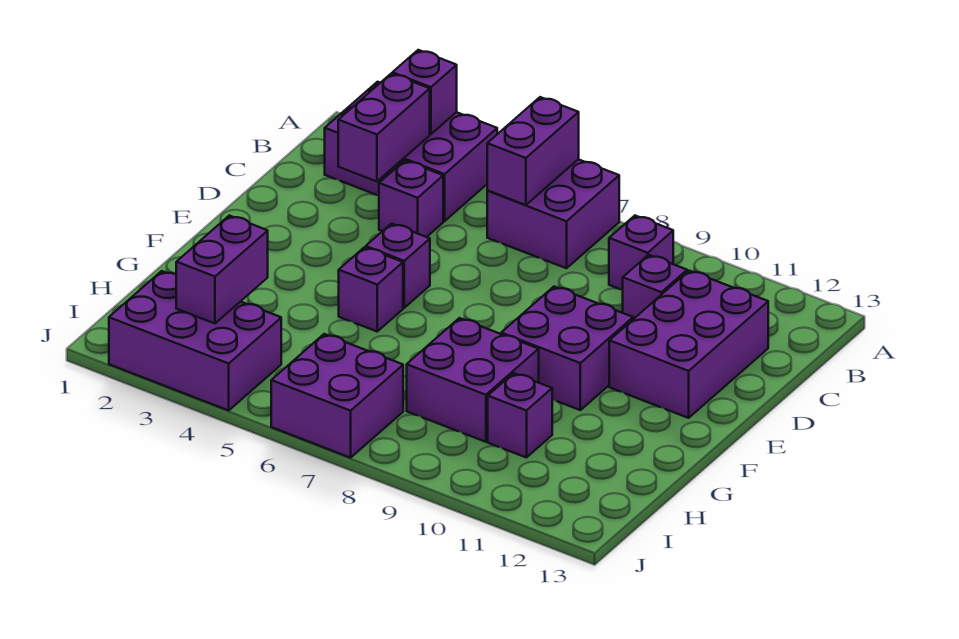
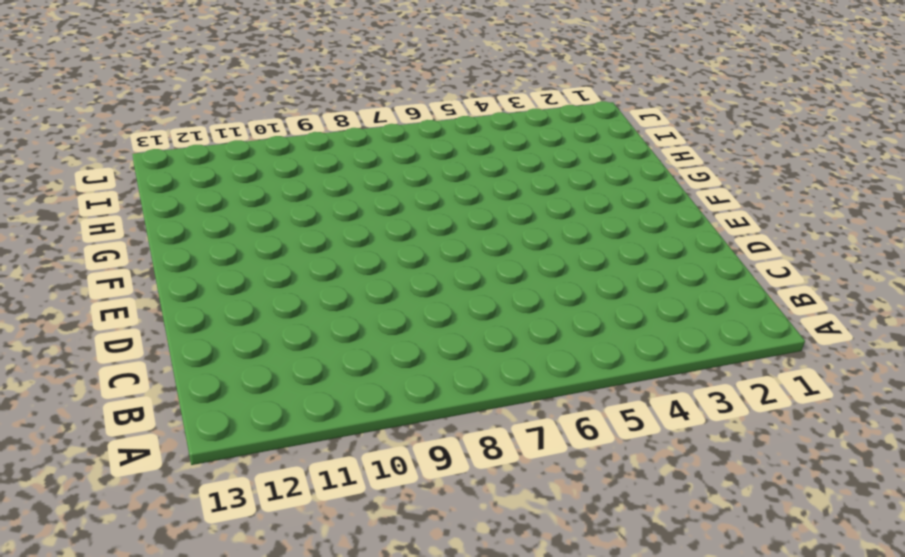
none -> purple brick A2:B4 level 1
none -> purple brick A6:B7 level 1
none -> purple brick B9 level 1

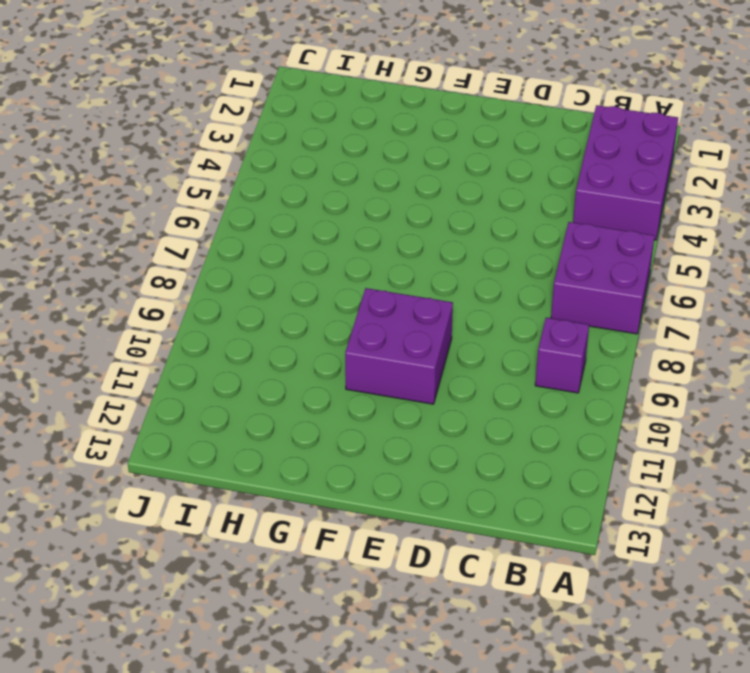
none -> purple brick C4 level 1
none -> purple brick C10 level 1
none -> purple brick C11:E12 level 1

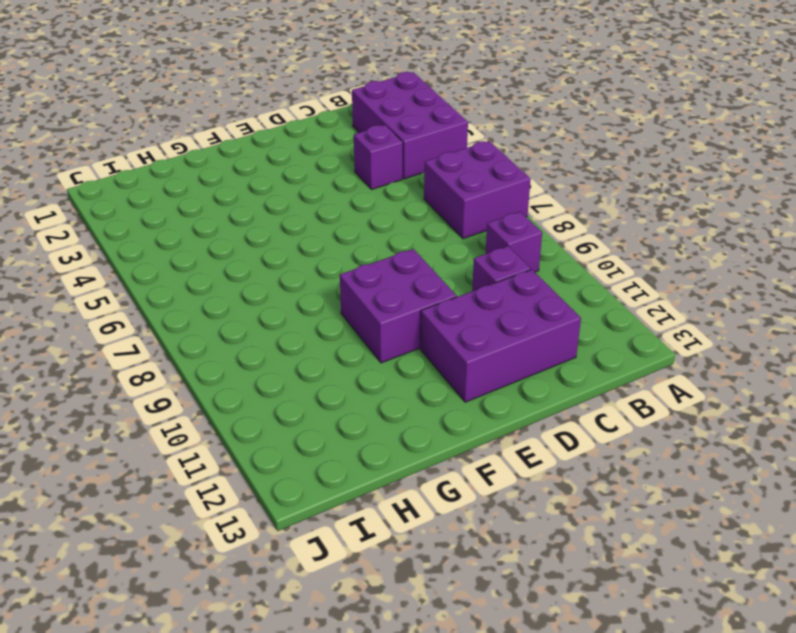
none -> purple brick E5 level 1
none -> purple brick F5 level 1
none -> purple brick G8:H9 level 1

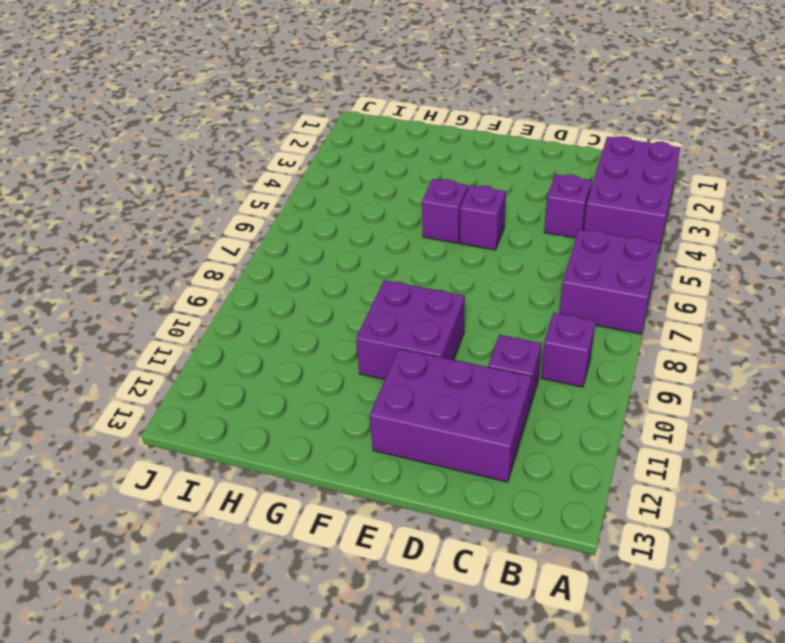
none -> purple brick G8:H9 level 1
none -> purple brick H10 level 1
none -> purple brick I2:J4 level 1

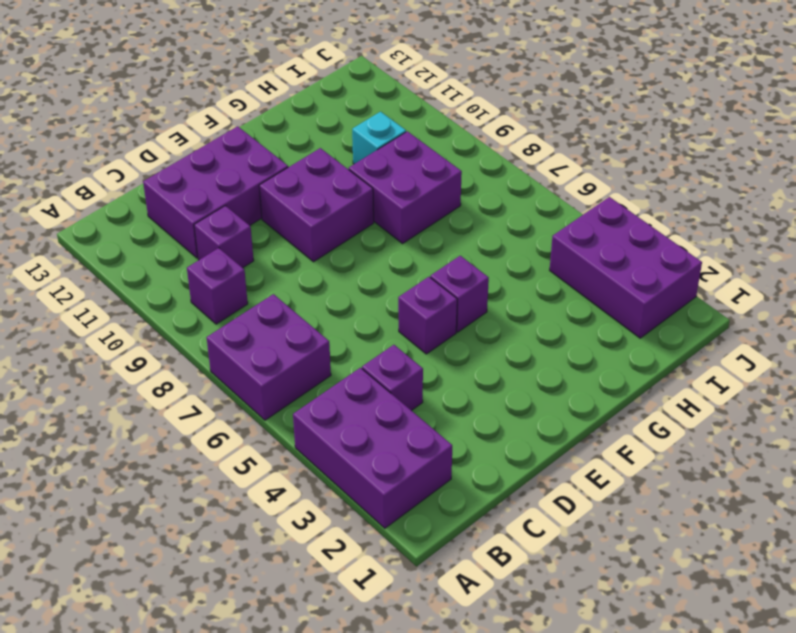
cyan brick H10 level 1 -> purple brick H10 level 1
none -> purple brick I6:J7 level 1
none -> purple brick A3 level 2
none -> purple brick A6:B6 level 2

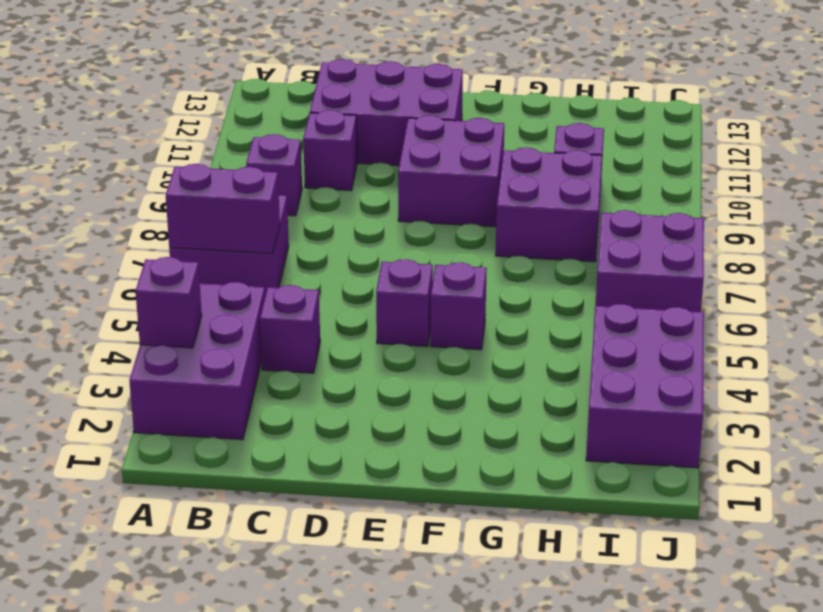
none -> purple brick B3:C3 level 2
none -> purple brick H3:I3 level 2

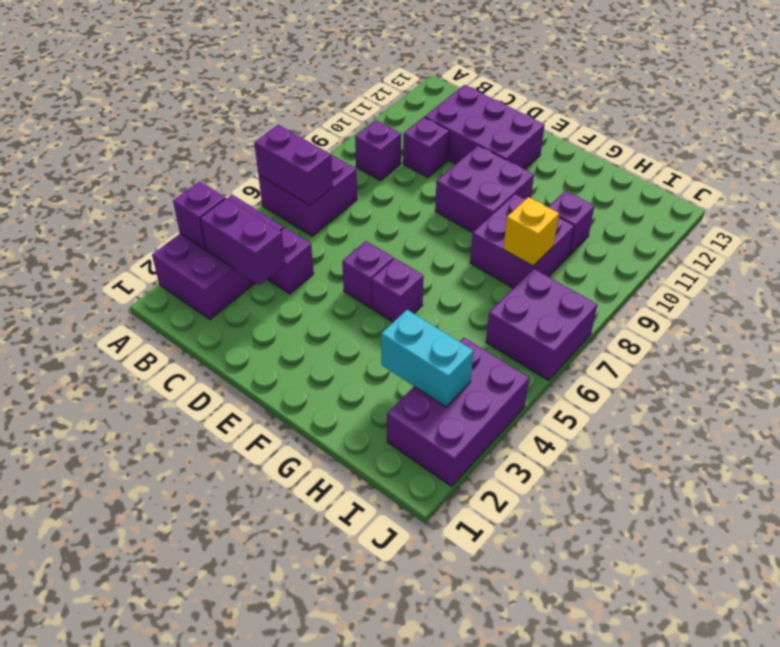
cyan brick H3:I3 level 2 -> purple brick H3:I3 level 2
yellow brick H8 level 2 -> none

